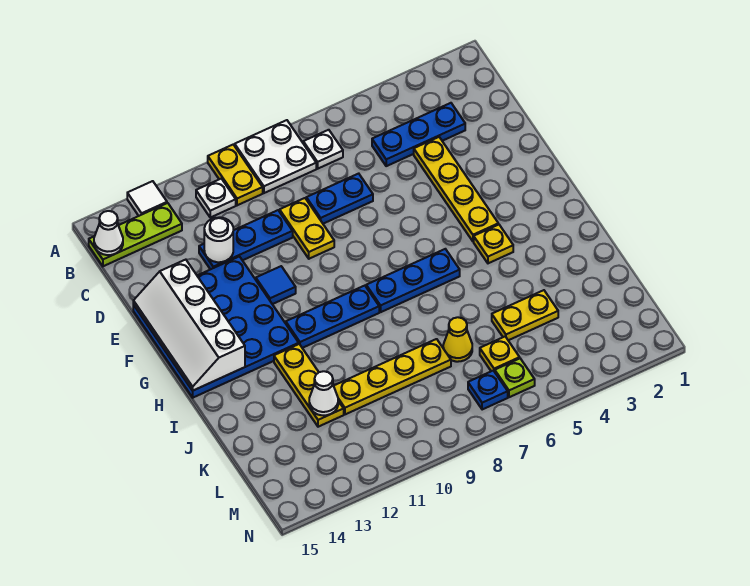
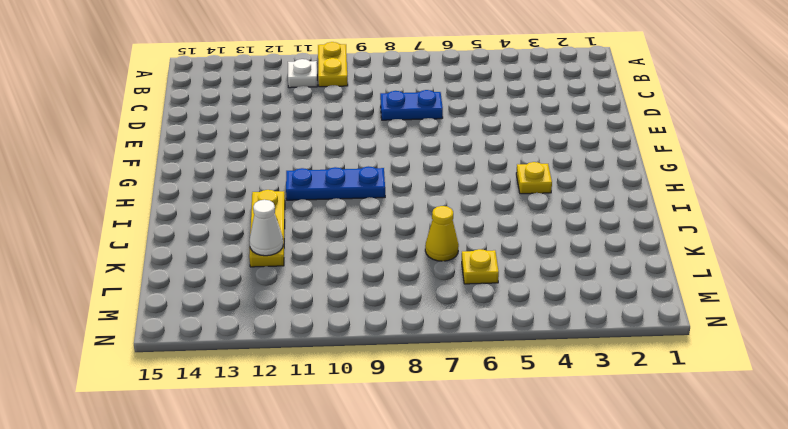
none -> white plate A8:B9 level 1
none -> white tile A13 level 1
none -> white plate B7 level 1

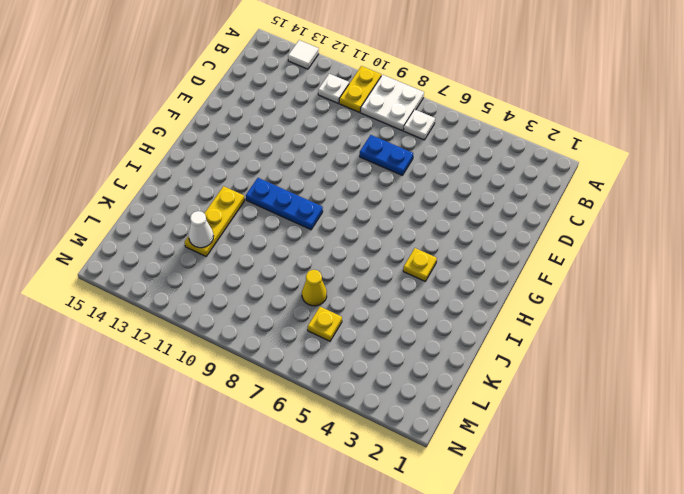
none -> lime plate B13:B15 level 1
none -> blue plate C3:C5 level 1
none -> yellow plate D4:G4 level 1

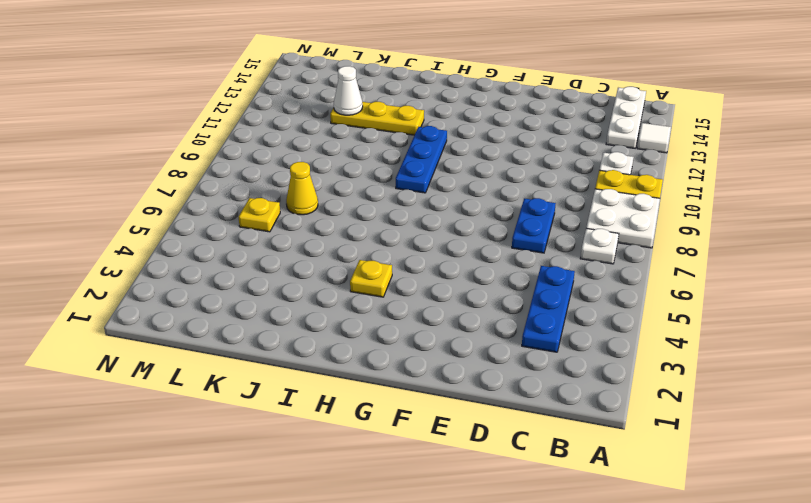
white plate B13:B15 level 1 -> lime plate B13:B15 level 1
none -> yellow plate D4:G4 level 1
none -> yellow plate D9:E9 level 1
none -> blue plate D10:D12 level 1

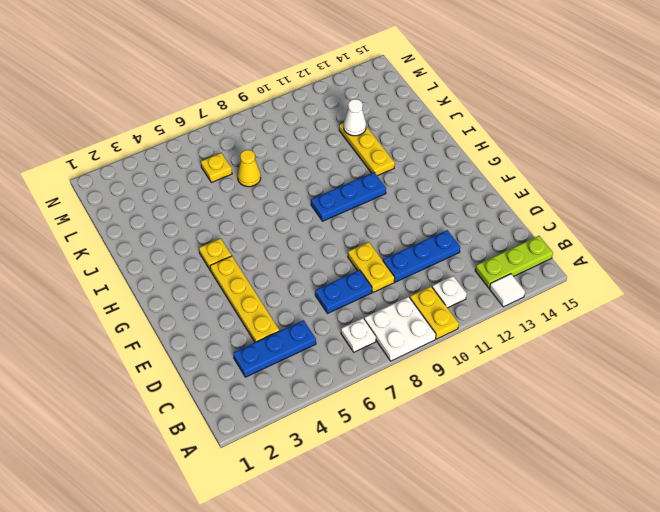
none -> blue plate E12:H15 level 1
none -> blue tile F11 level 1
none -> blue plate H6:H8 level 1

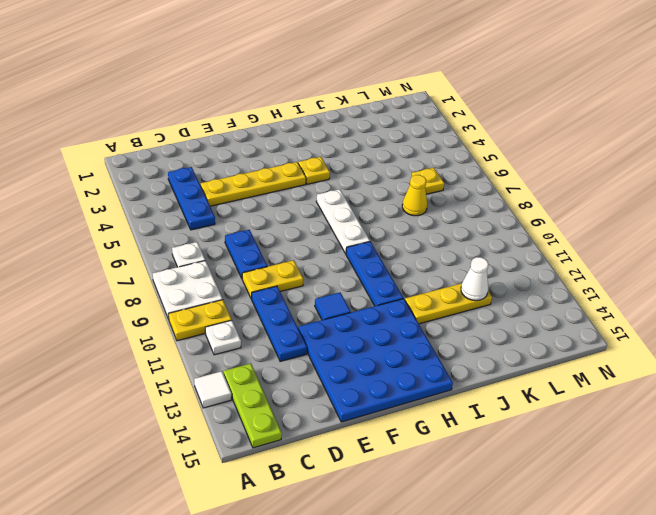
white plate H6:H8 level 1 -> blue plate H6:H8 level 1
none -> yellow plate K4:K5 level 1
none -> yellow plate K8:K11 level 1
none -> lime plate M6 level 1

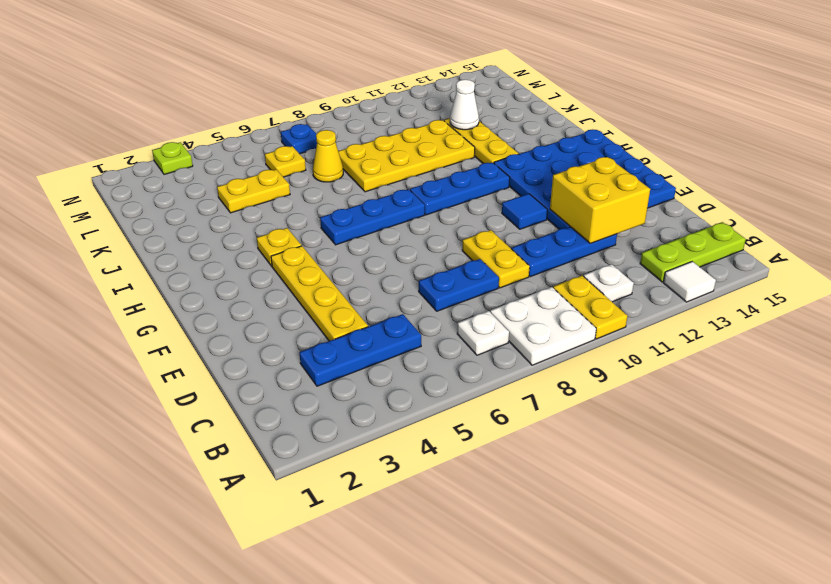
yellow brick D12:E13 level 2 -> white round brick D12 level 2
yellow plate J8:K11 level 1 -> yellow plate K8:K11 level 1
lime plate N3 level 1 -> lime plate M6 level 1
none -> white cone B15 level 2
none -> white slope E14:H15 level 2 top 14

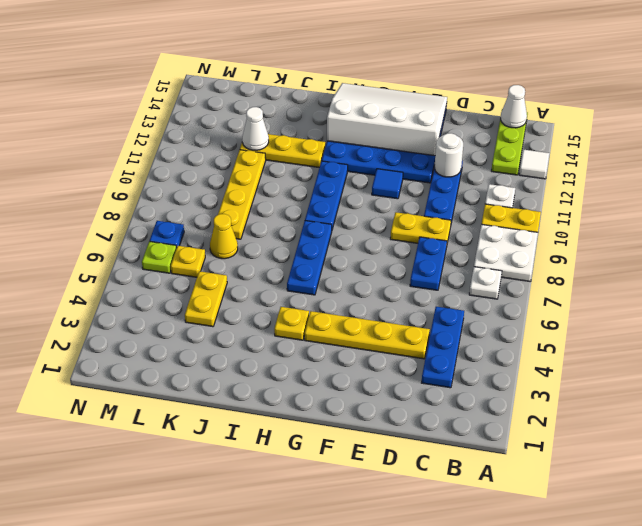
white slope E13:H15 level 2 top 13 -> white slope E14:H15 level 2 top 14

